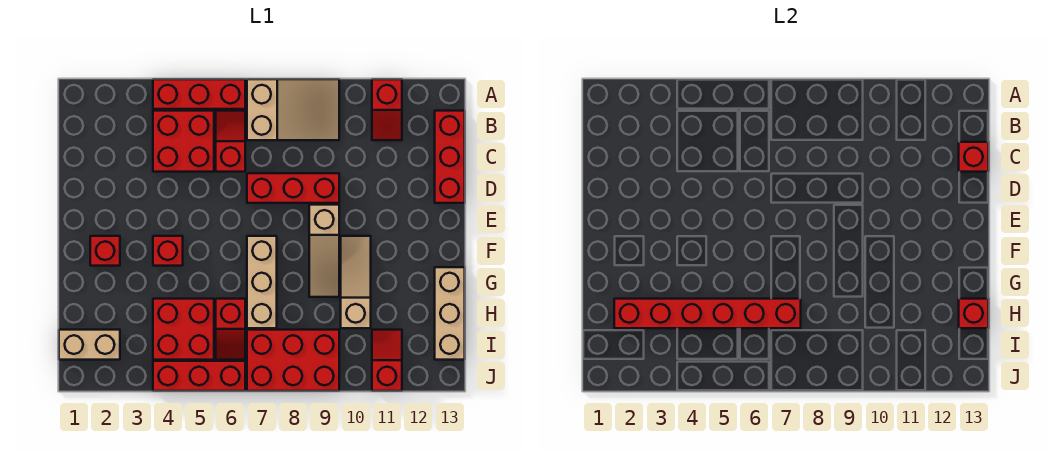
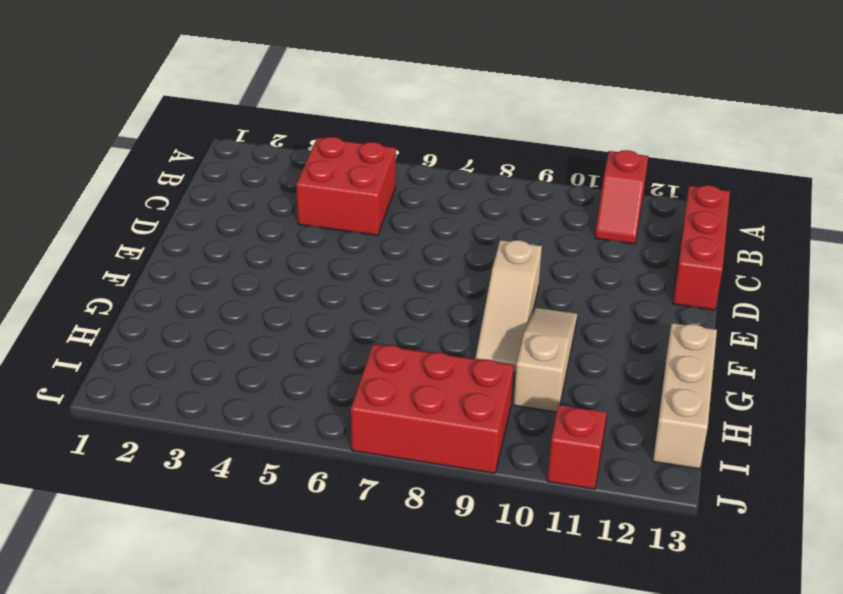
none -> red brick A4:A6 level 1
none -> tan slope A7:B9 level 1 top 7
none -> red slope B6:C6 level 1 top C

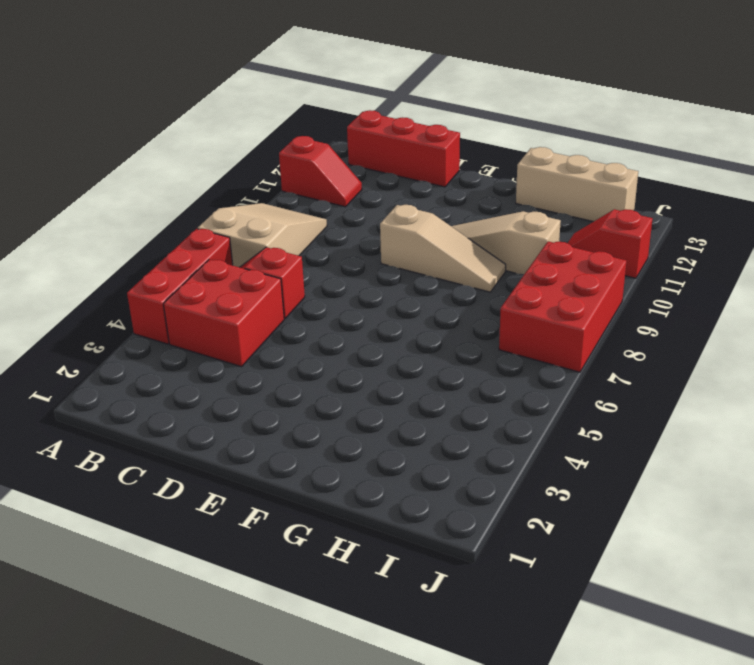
none -> red brick D7:D9 level 1
none -> red brick F2 level 1
none -> red brick F4 level 1

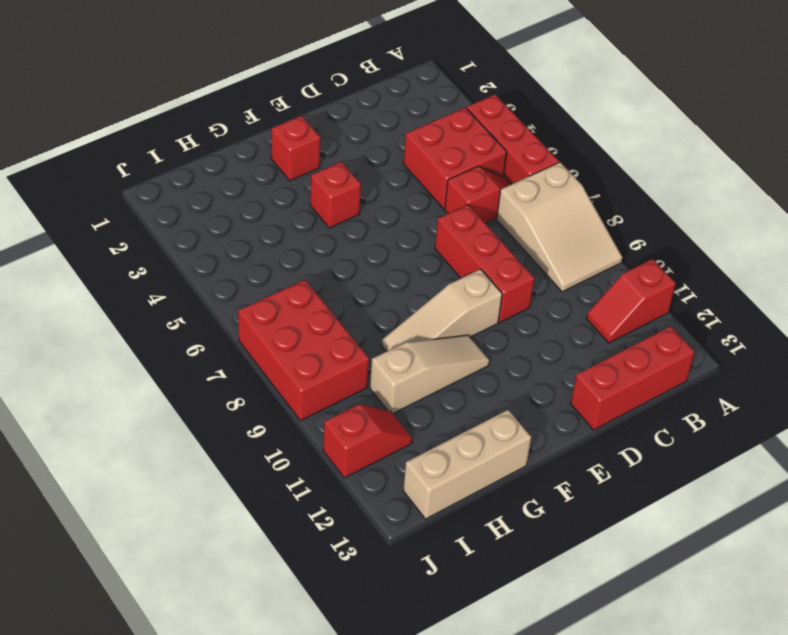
none -> tan brick F7:H7 level 1
none -> red brick H4:I5 level 1
none -> red slope H6:I6 level 1 top H

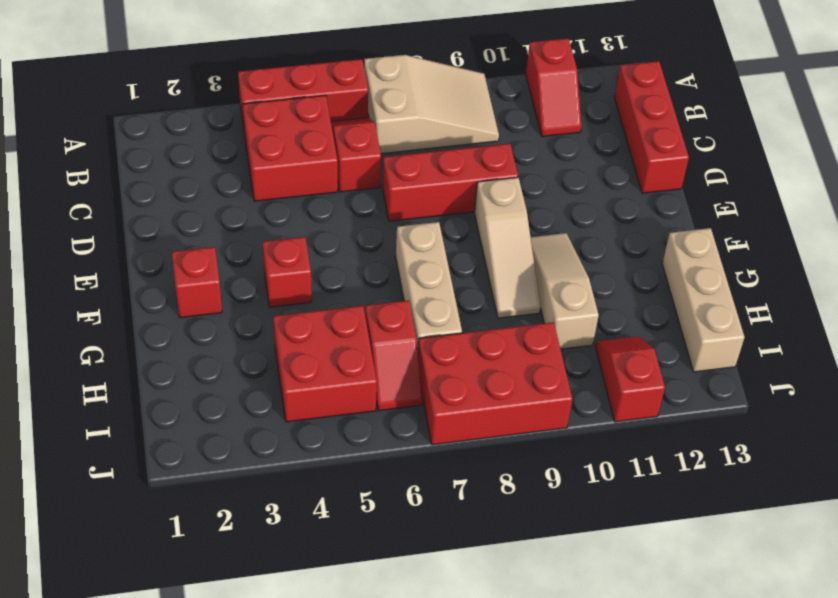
none -> tan brick I1:I2 level 1
none -> red brick J4:J6 level 1
none -> red brick C13 level 2

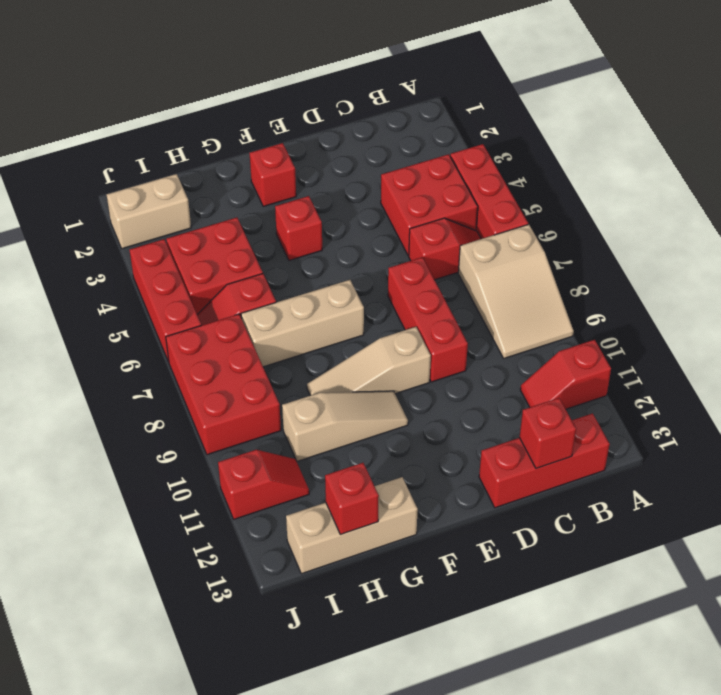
tan brick I2:J2 level 1 -> tan brick I1:I2 level 1
none -> red brick H2:H7 level 2

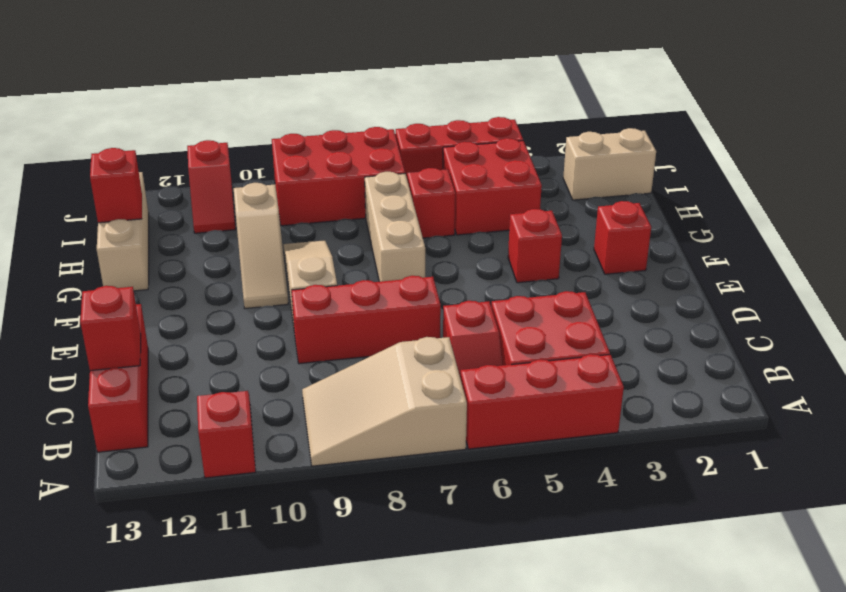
none -> red brick H2:H7 level 2

